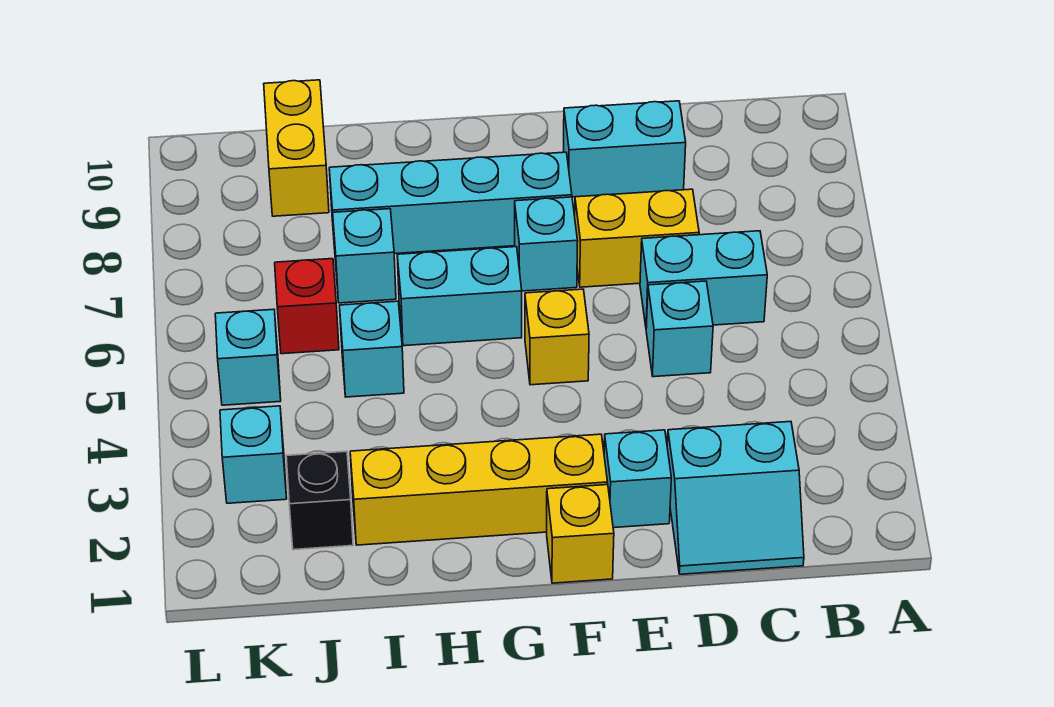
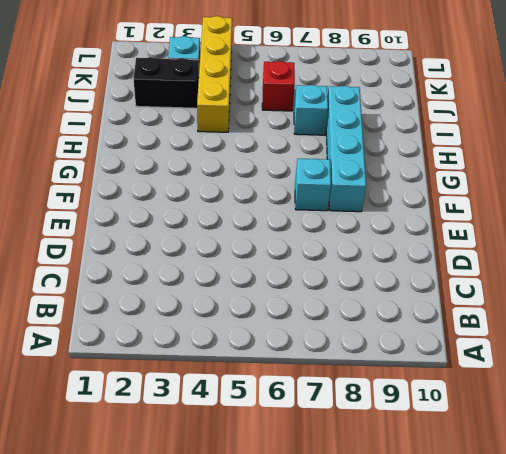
yellow brick I4:L4 level 1 -> yellow brick F2:I2 level 1
black brick J2:J3 level 1 -> black brick J2 level 1
none -> cyan slope C1:D2 level 1 top 2
none -> cyan brick C6:D6 level 1
none -> cyan brick D5 level 1

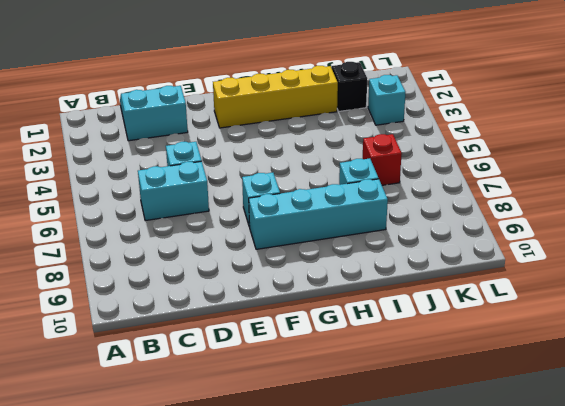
none -> yellow brick D7:E7 level 1
none -> cyan brick D9:E9 level 1
none -> cyan brick E2 level 1

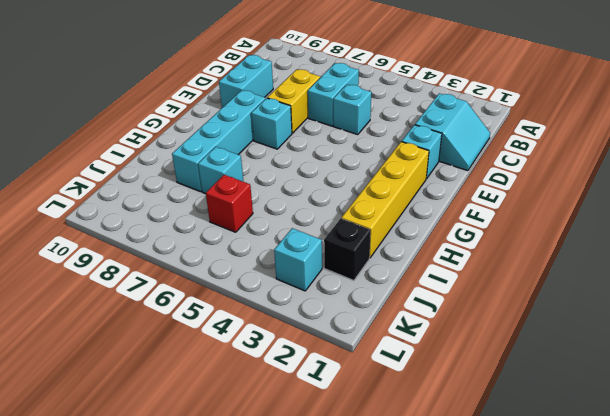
none -> yellow brick F1 level 1
none -> yellow brick F5 level 1
none -> cyan brick G6:H6 level 1

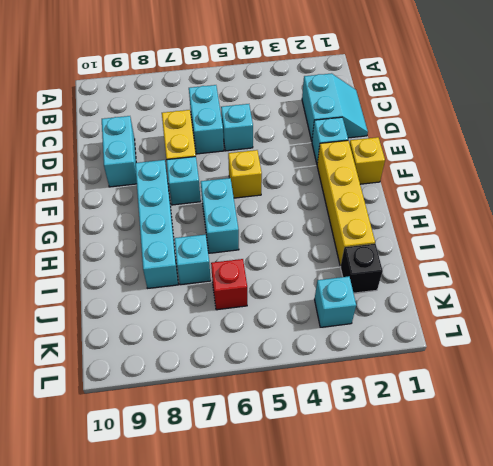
none -> cyan brick I5 level 1
none -> yellow brick J9:J10 level 1
none -> cyan brick K5 level 1

